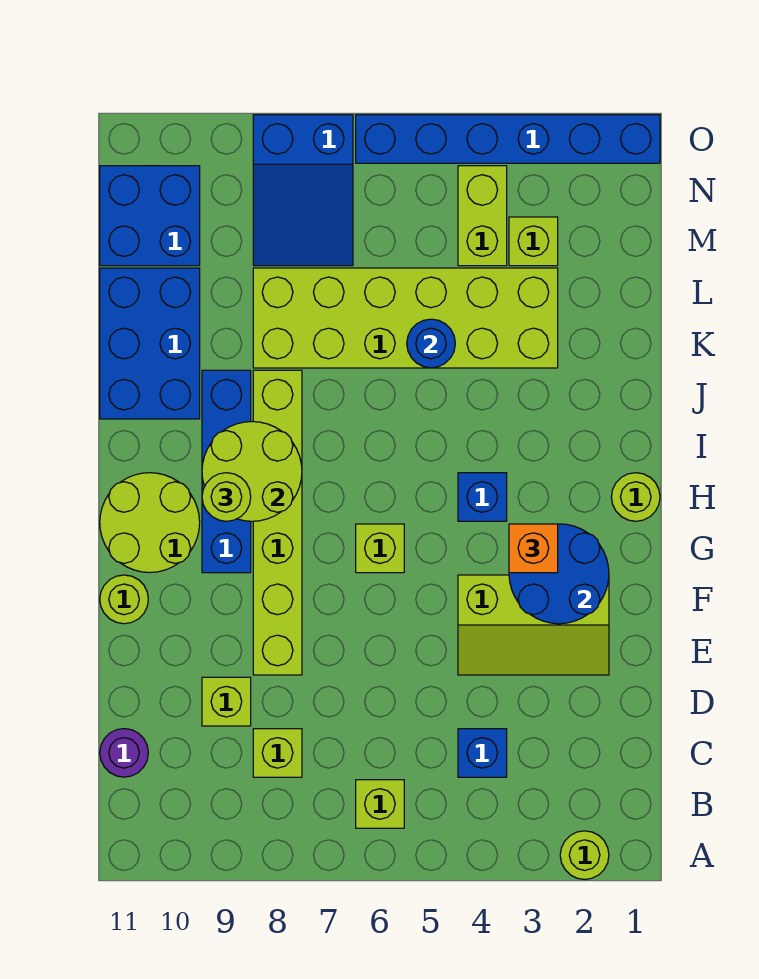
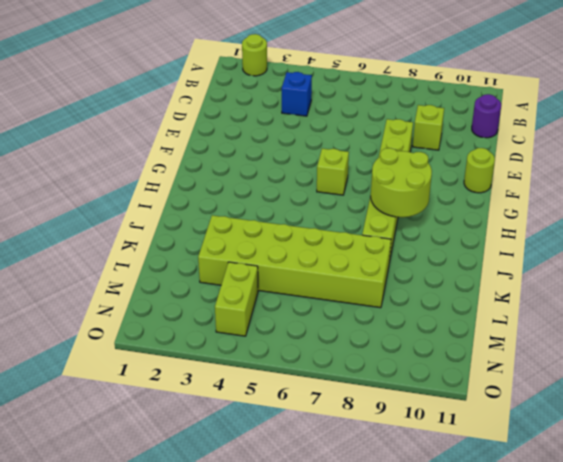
none -> lime brick B6 level 1
none -> lime brick C8 level 1
none -> lime slope E2:F4 level 1 top F

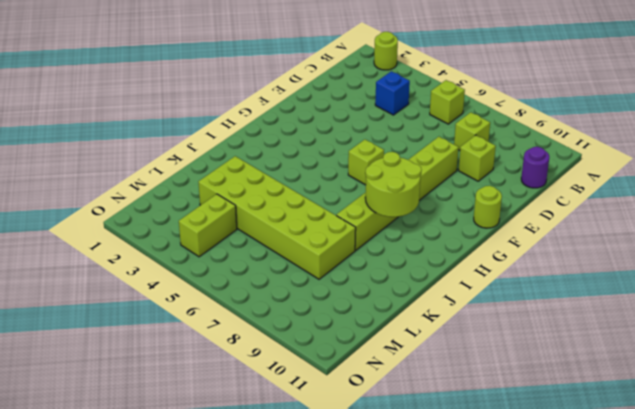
none -> lime slope E2:F4 level 1 top F
none -> blue brick G9:J9 level 1
none -> lime round brick G10:H11 level 1

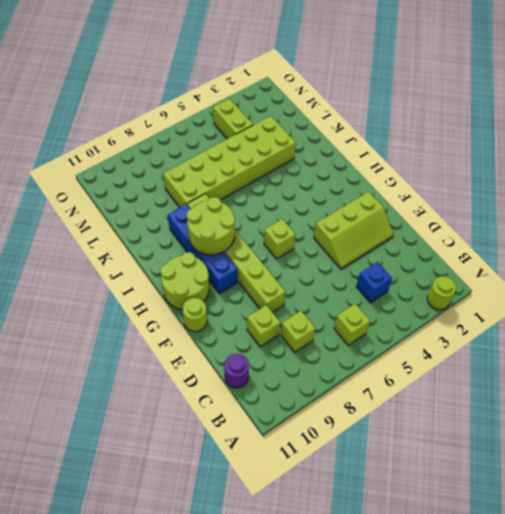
none -> lime round brick H1 level 1
none -> blue brick H4 level 1
none -> blue brick J10:L11 level 1

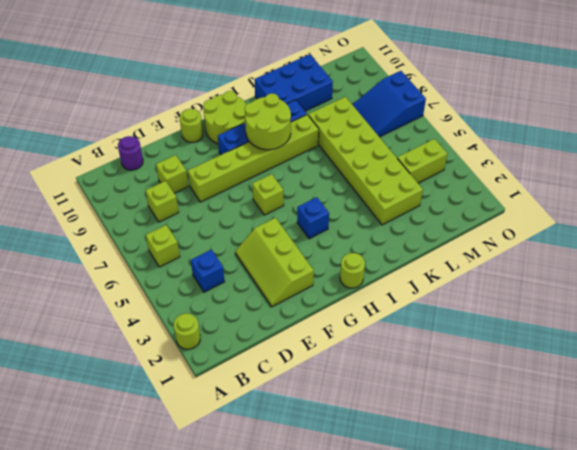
none -> lime brick M3 level 1
none -> blue brick M10:N11 level 1
none -> blue brick O1:O6 level 1

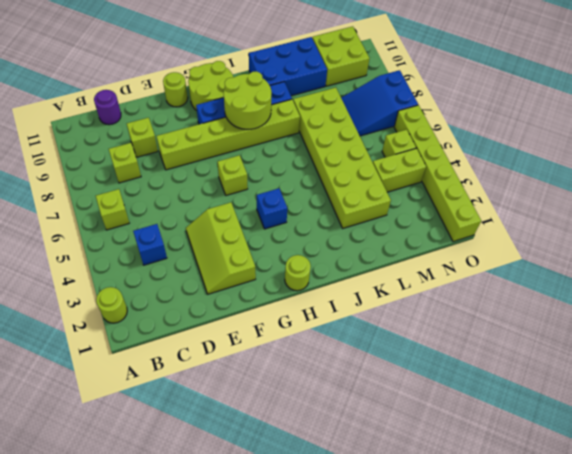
lime brick M10:N11 level 1 -> blue brick M10:N11 level 1
lime brick N5 level 1 -> lime brick M3 level 1
lime brick O1:O6 level 1 -> blue brick O1:O6 level 1
none -> blue round brick F2:G3 level 2
none -> blue round brick K5 level 2
none -> orange brick G3 level 3

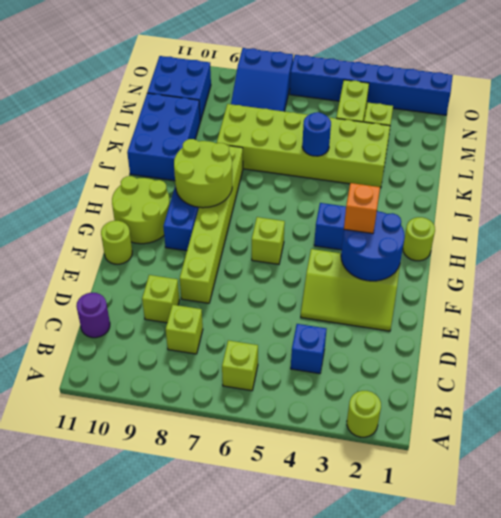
none -> lime round brick H9 level 3

